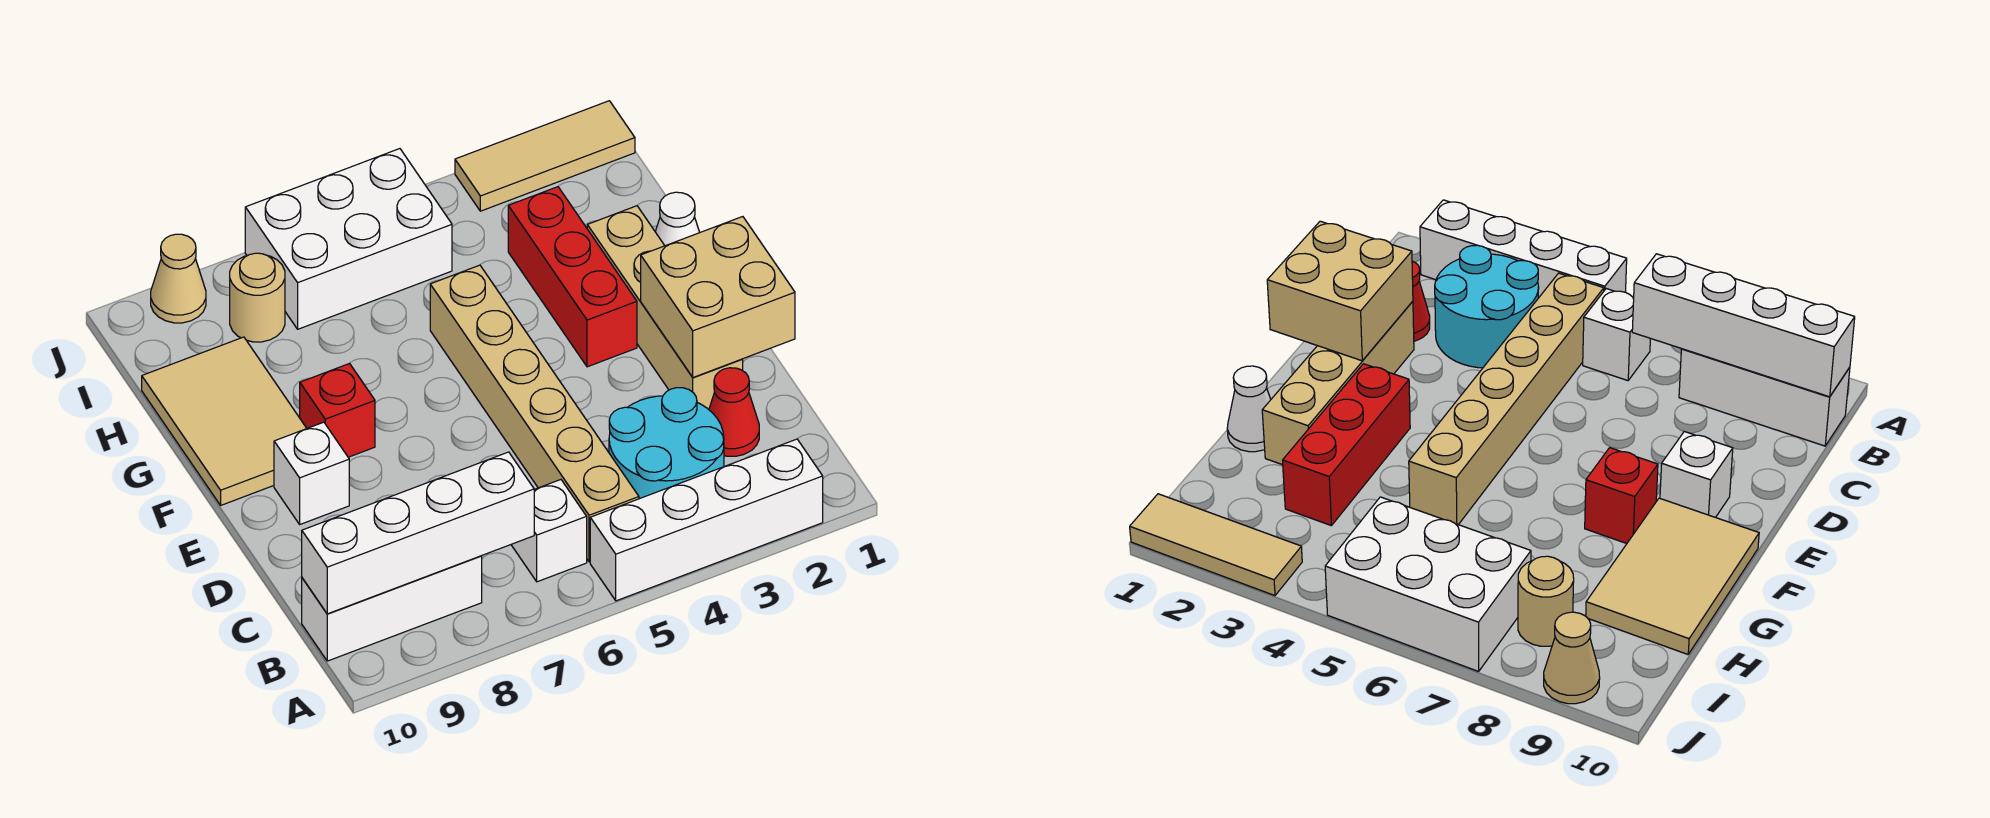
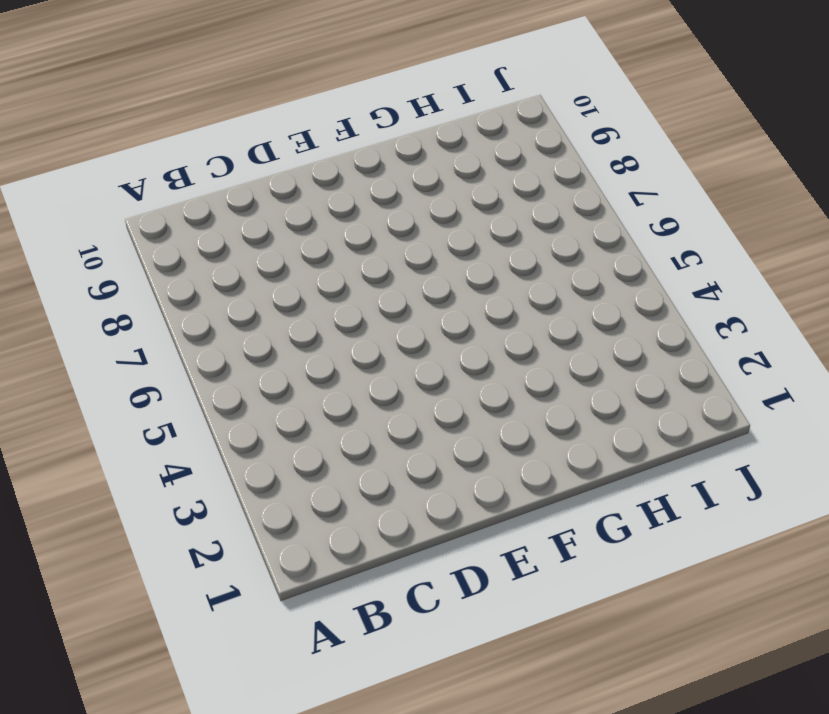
none -> white brick A2:A5 level 1
none -> cyan round brick B3:C4 level 1
none -> tan brick B5:G5 level 1

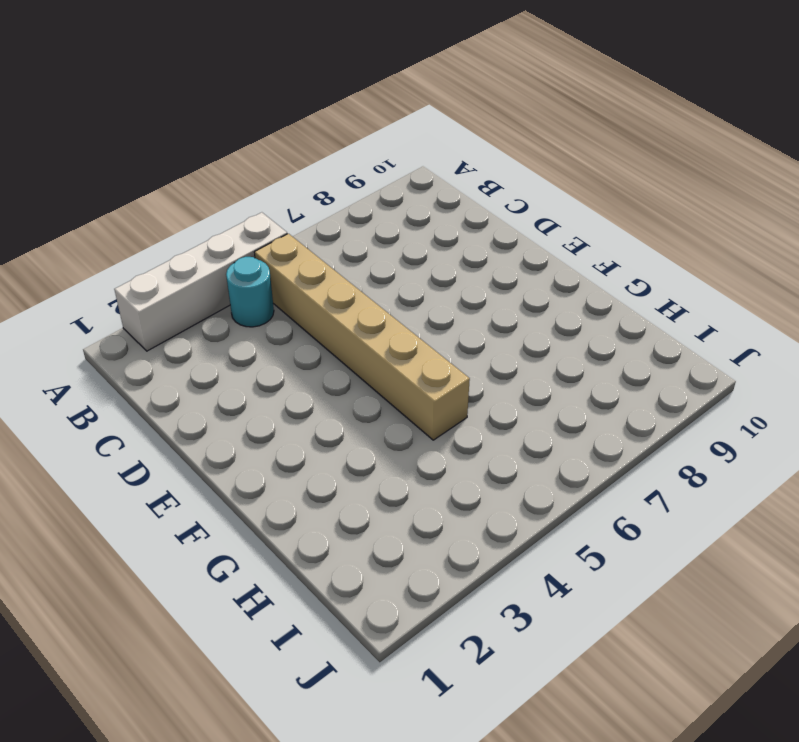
cyan round brick B4 level 1 -> cyan round brick B3:C4 level 1
none -> white brick B6 level 1
none -> white brick B8:B10 level 1
none -> red cone C2 level 1

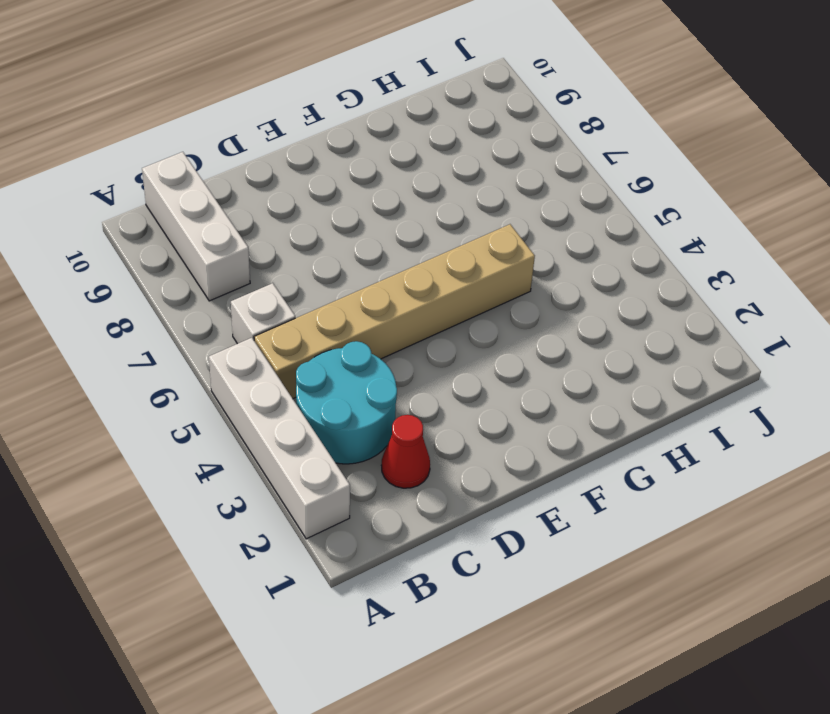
none -> tan brick D2:G2 level 1
none -> white brick E9 level 1
none -> red brick F3:H3 level 1

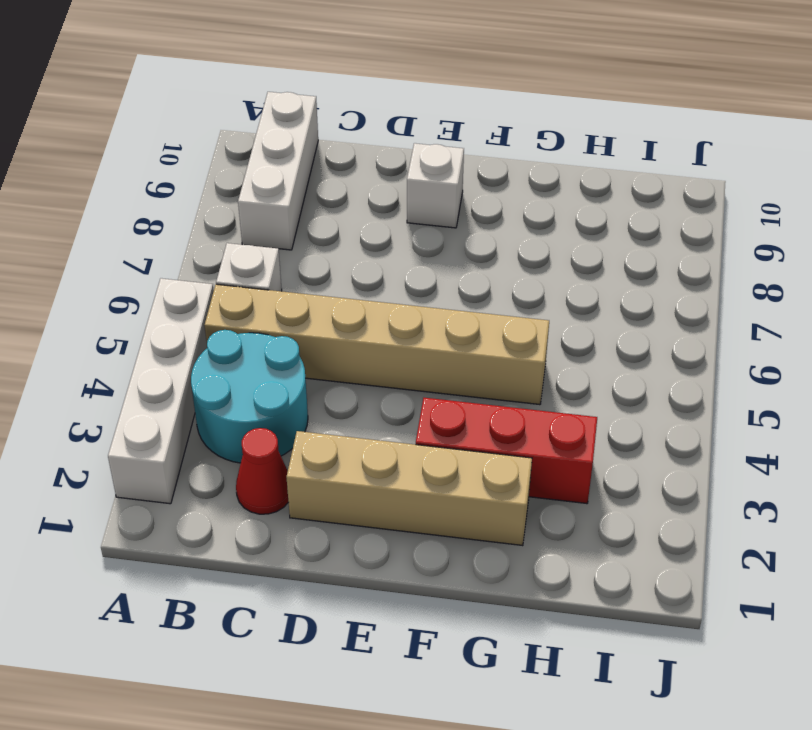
none -> red brick F8 level 1
none -> tan tile F9:H10 level 1
none -> white cone G1 level 1

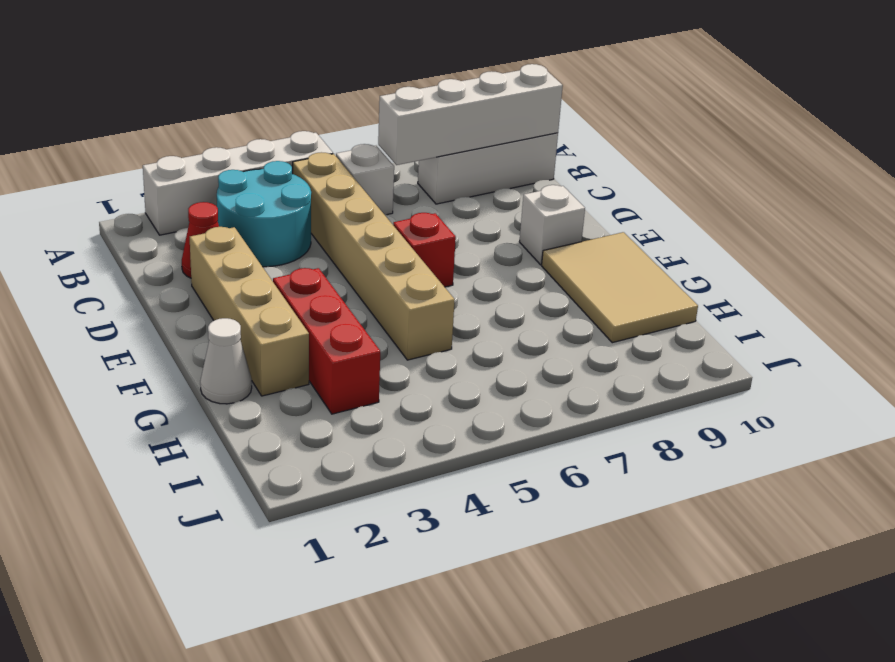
red brick E6 level 1 -> red brick F8 level 1
none -> white brick I5:J7 level 1
none -> tan round brick I8 level 1
none -> tan tile J1:J3 level 1

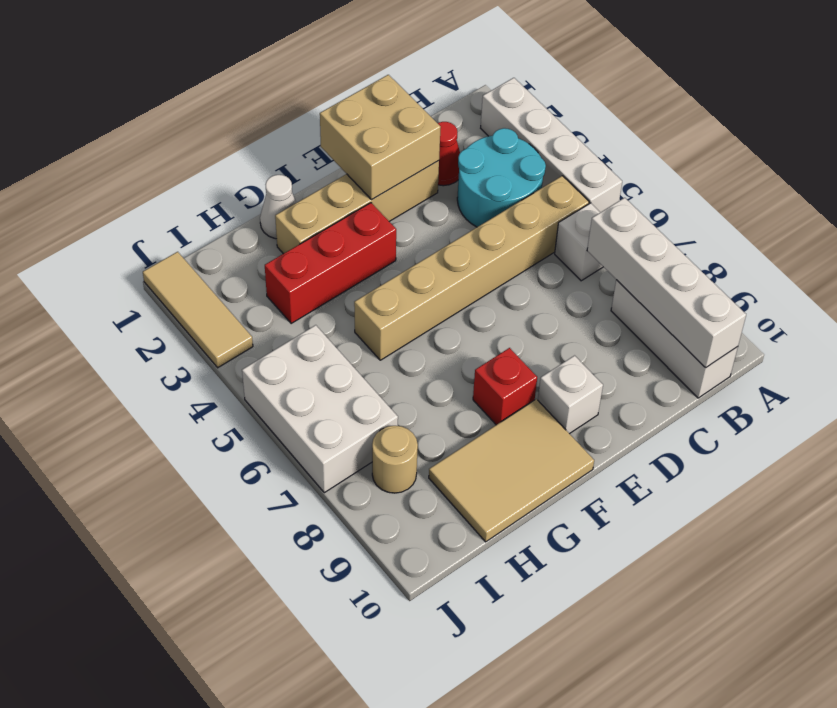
none -> tan cone J9 level 1

